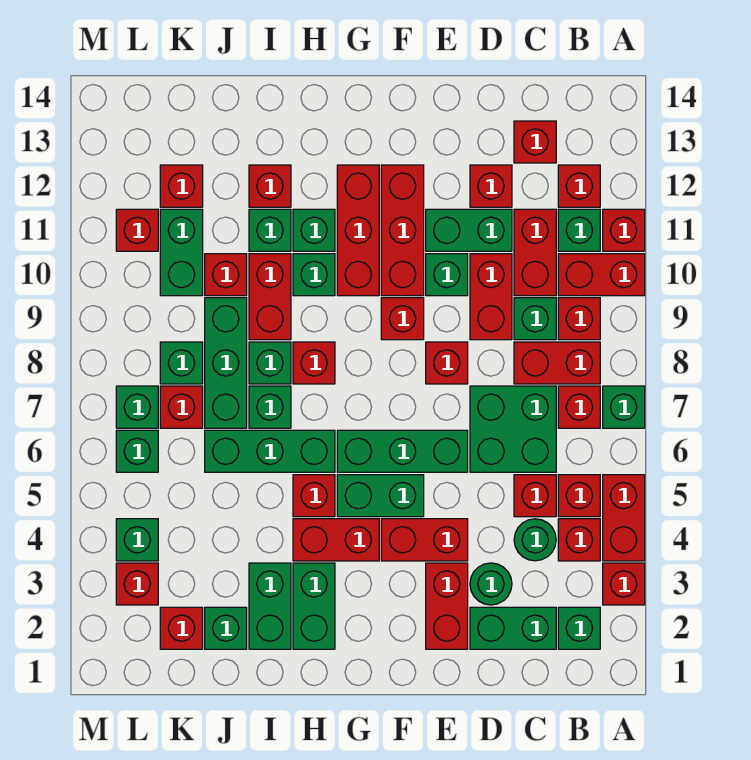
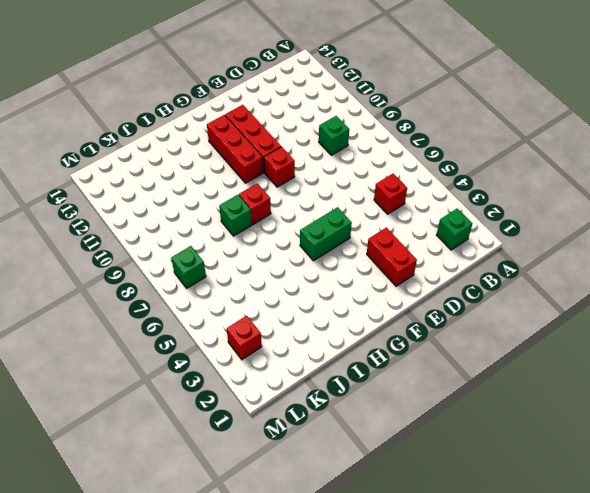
none -> red brick A3 level 1
none -> red brick A4:A5 level 1
none -> green brick A7 level 1
none -> red brick A10:B10 level 1

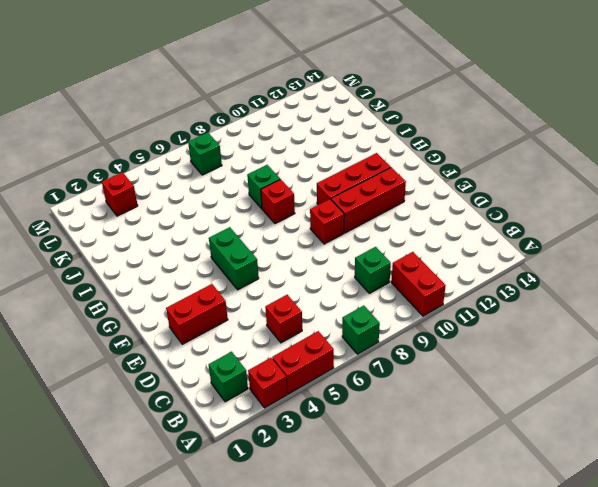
none -> red brick A11 level 1
none -> red brick B4 level 1
none -> red brick B5 level 1
none -> red brick B7 level 1

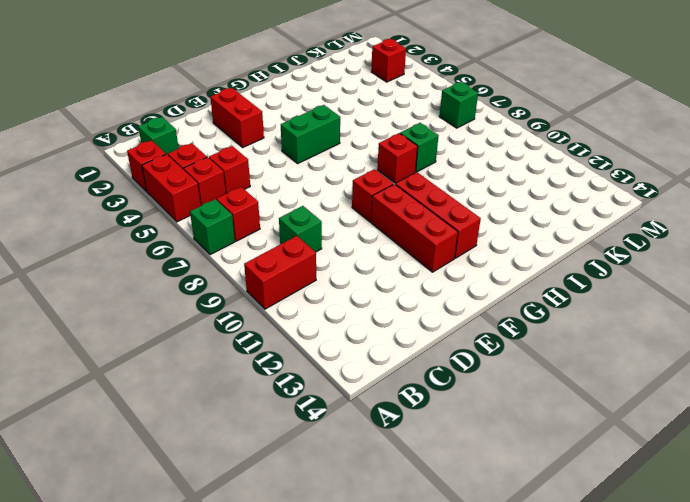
none -> red brick A11 level 1
none -> red brick B8:C8 level 1
none -> red brick B9 level 1
none -> green brick B11 level 1

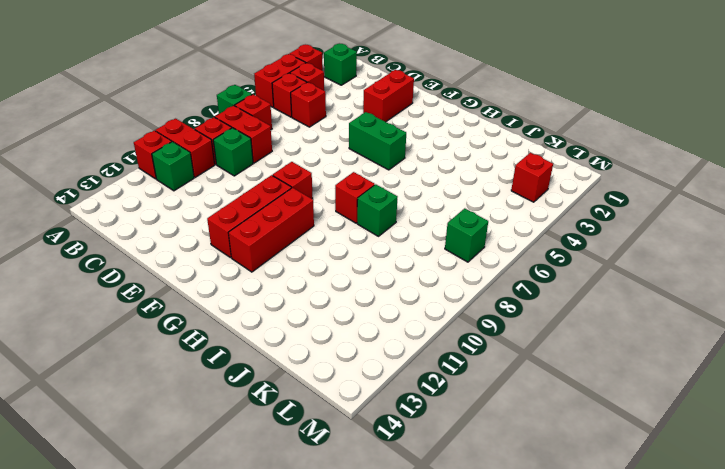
none -> red brick B12 level 1
none -> green brick C2:D2 level 1
none -> green round brick C4 level 1
none -> green brick C6:D7 level 1

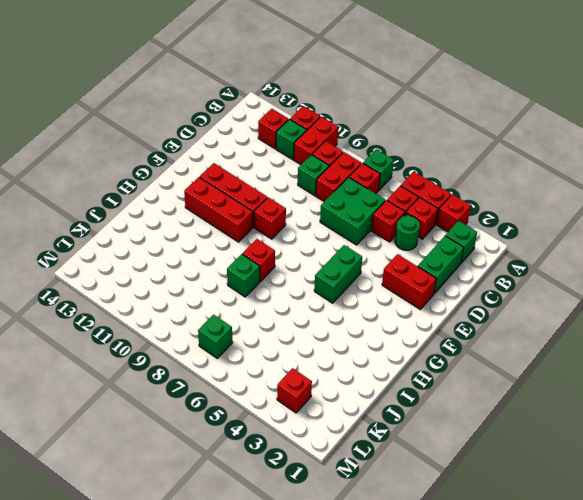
none -> red brick C10:C11 level 1
none -> red brick C13 level 1
none -> green round brick D3 level 1
none -> red brick D9:D10 level 1

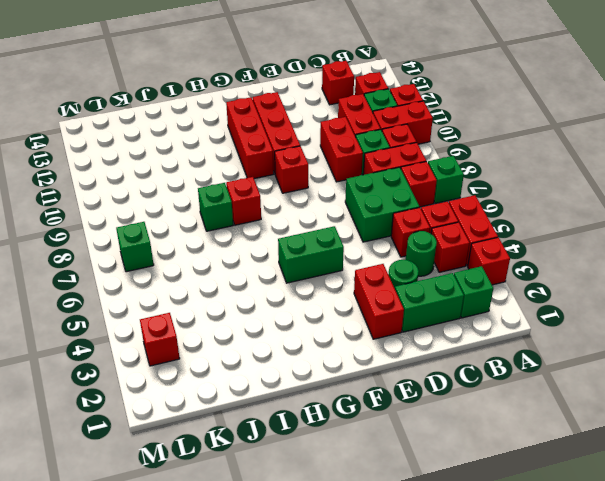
none -> green brick D11:E11 level 1
none -> red brick D12 level 1
none -> red brick E4:F4 level 1
none -> green brick E6:G6 level 1

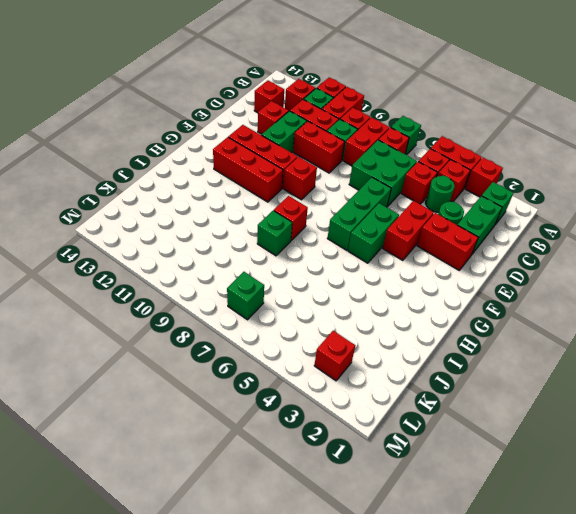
none -> red brick E8 level 1
none -> green brick E10 level 1
none -> red brick G4:H4 level 1
none -> green brick H2:H3 level 1

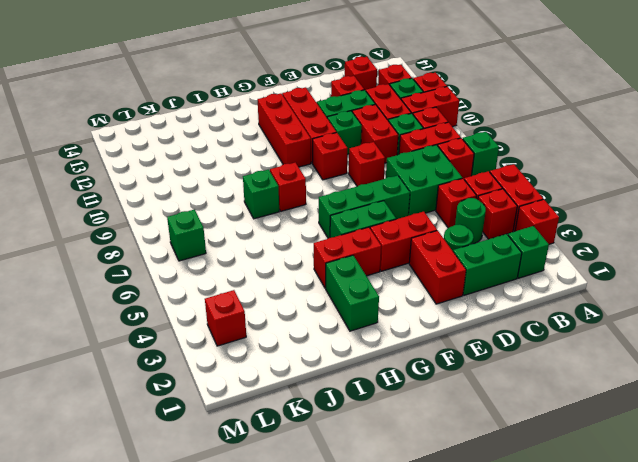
none -> red brick H5 level 1
none -> green brick H6:J6 level 1
none -> green brick H10 level 1
none -> green brick H11 level 1

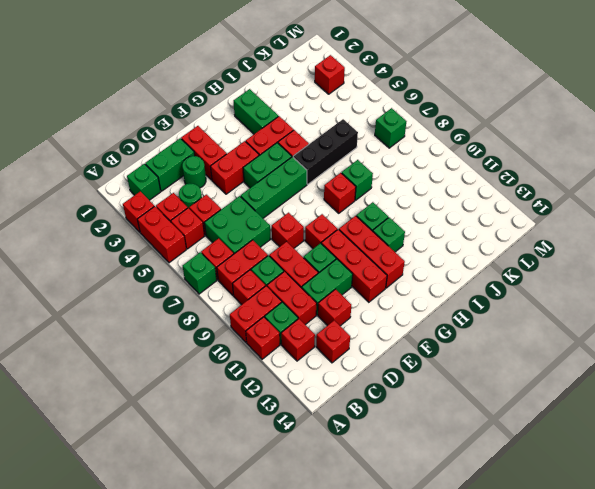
black brick H6:J6 level 1 -> green brick H6:J6 level 1
none -> green brick I2:I3 level 1
none -> green brick I7 level 1
none -> red brick I9:I10 level 1
none -> green brick I11 level 1

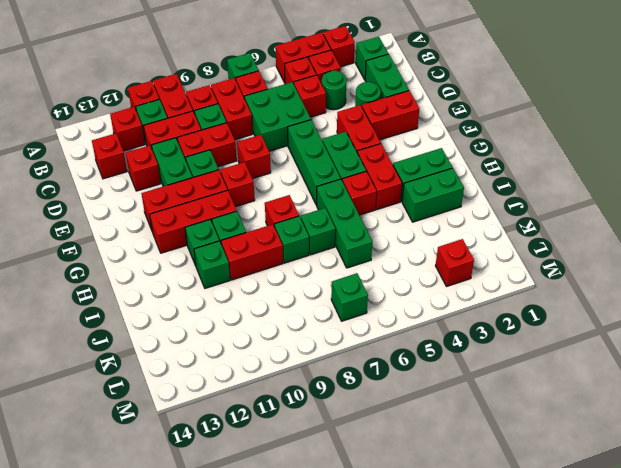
none -> red brick I12 level 1
none -> green brick J2 level 1
none -> green brick J7:J9 level 1
none -> red brick J10 level 1

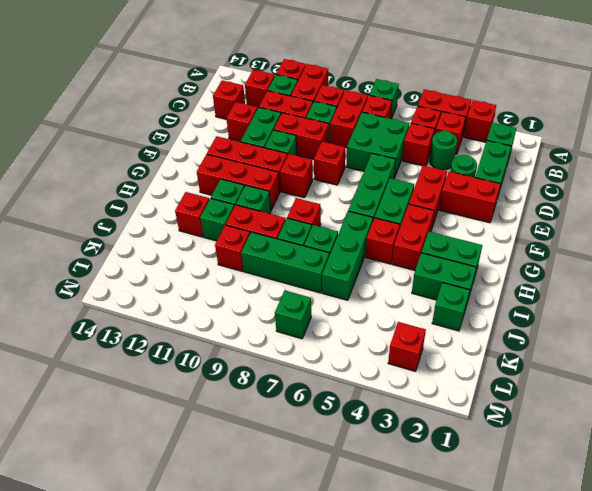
none -> red brick K2 level 1
none -> red brick K7 level 1
none -> green brick K8 level 1
none -> green brick K10:K11 level 1

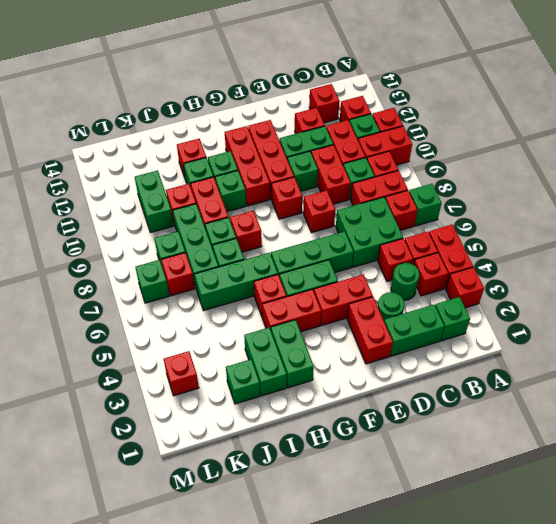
none -> red brick K2 level 1
none -> red brick K12 level 1
none -> green brick L4 level 1
none -> green brick L6 level 1

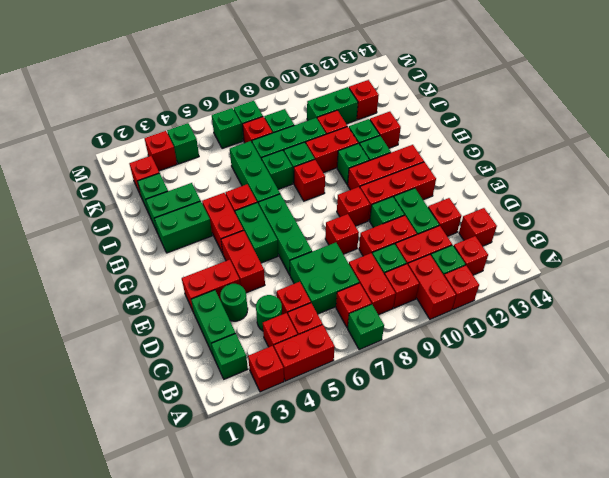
none -> red brick L11 level 1

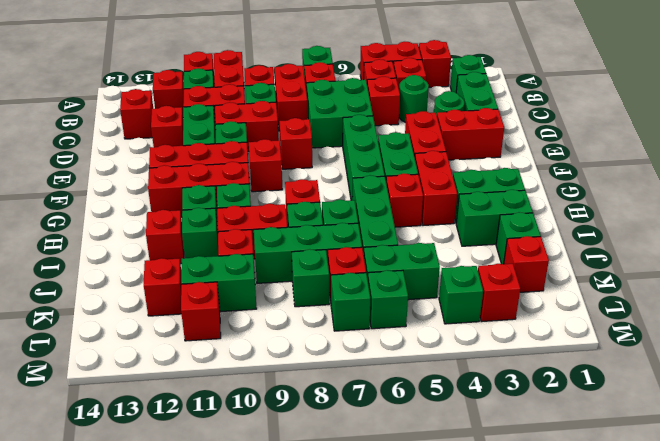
green brick K5:K6 level 1 -> none

